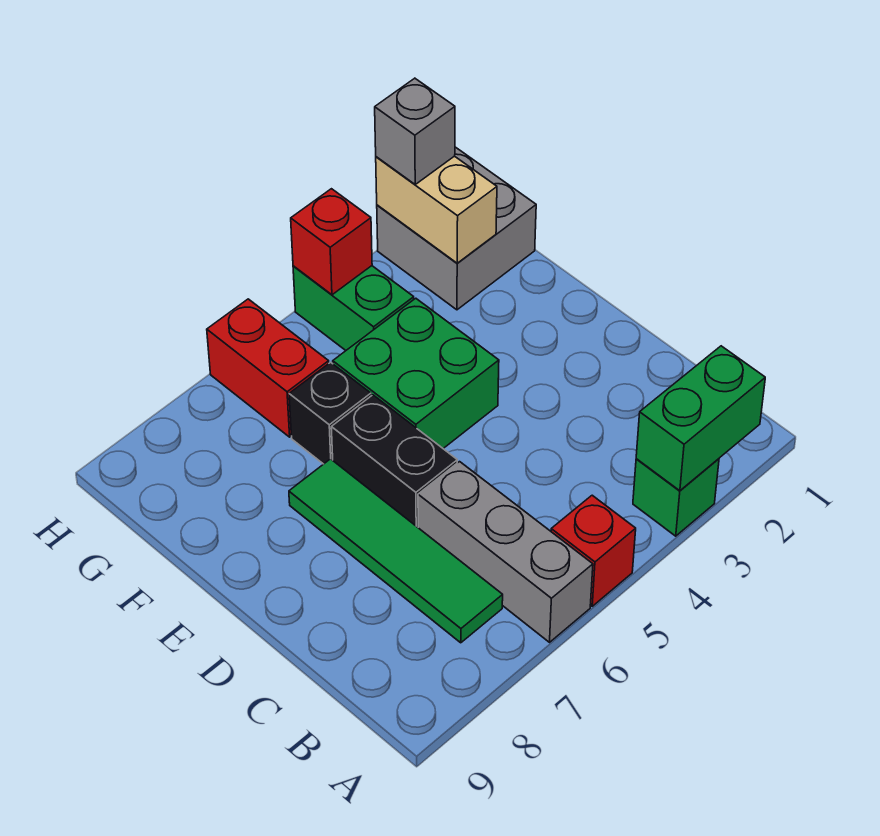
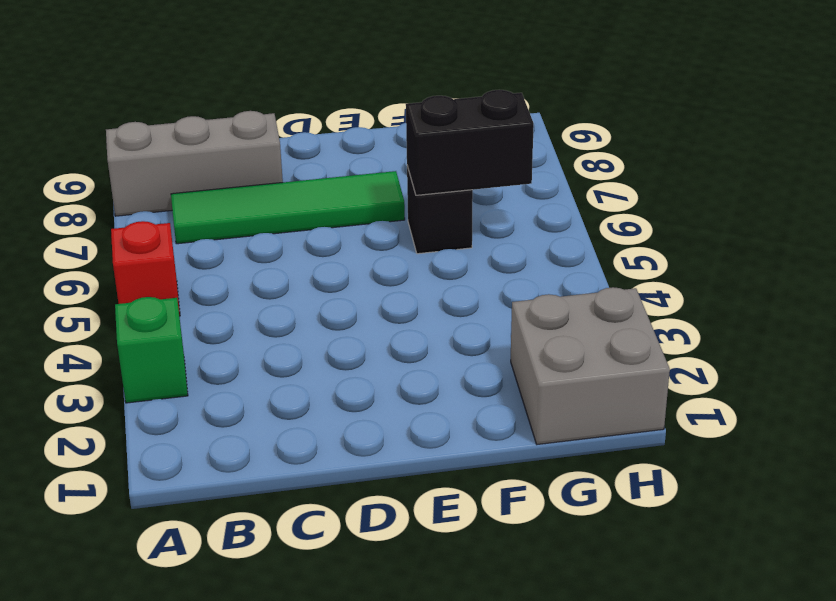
grey brick A8:C8 level 1 -> grey brick A6:C6 level 1
black brick F6:G6 level 2 -> black brick D6:E6 level 1
none -> green brick E4:F5 level 1
none -> green brick G4:H4 level 1
none -> red brick G6:H6 level 1

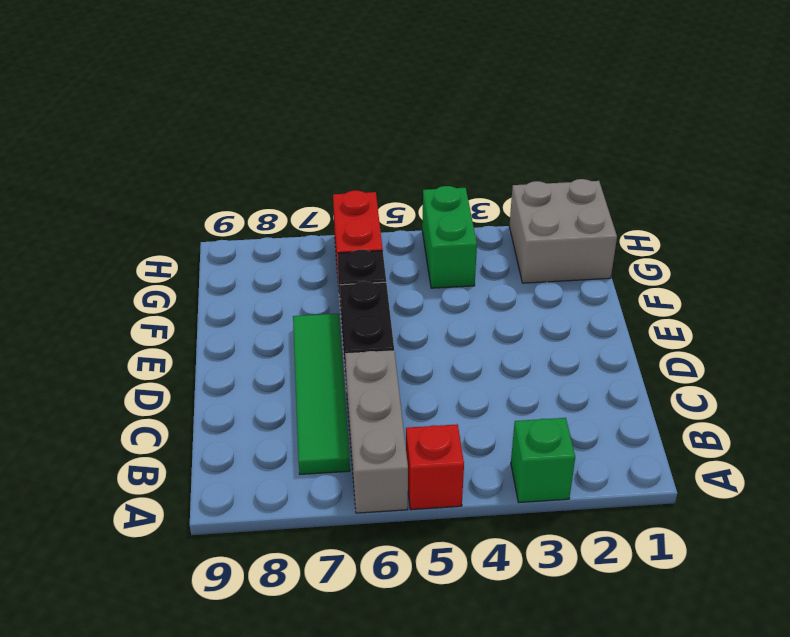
none -> green brick E4:F5 level 1
none -> green brick A2:A3 level 2
none -> tan brick G2:H2 level 2

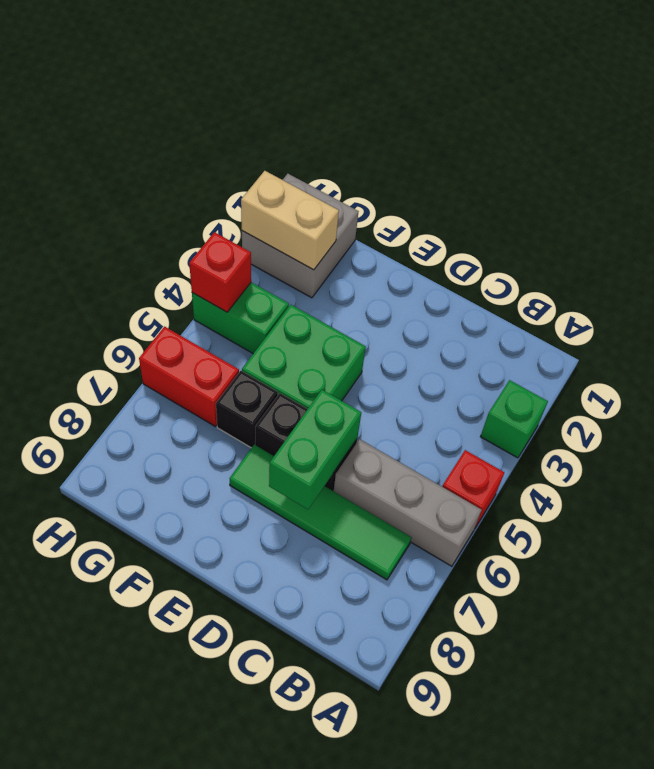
green brick D6:D7 level 2 -> green brick A2:A3 level 2
none -> grey brick H2 level 3

